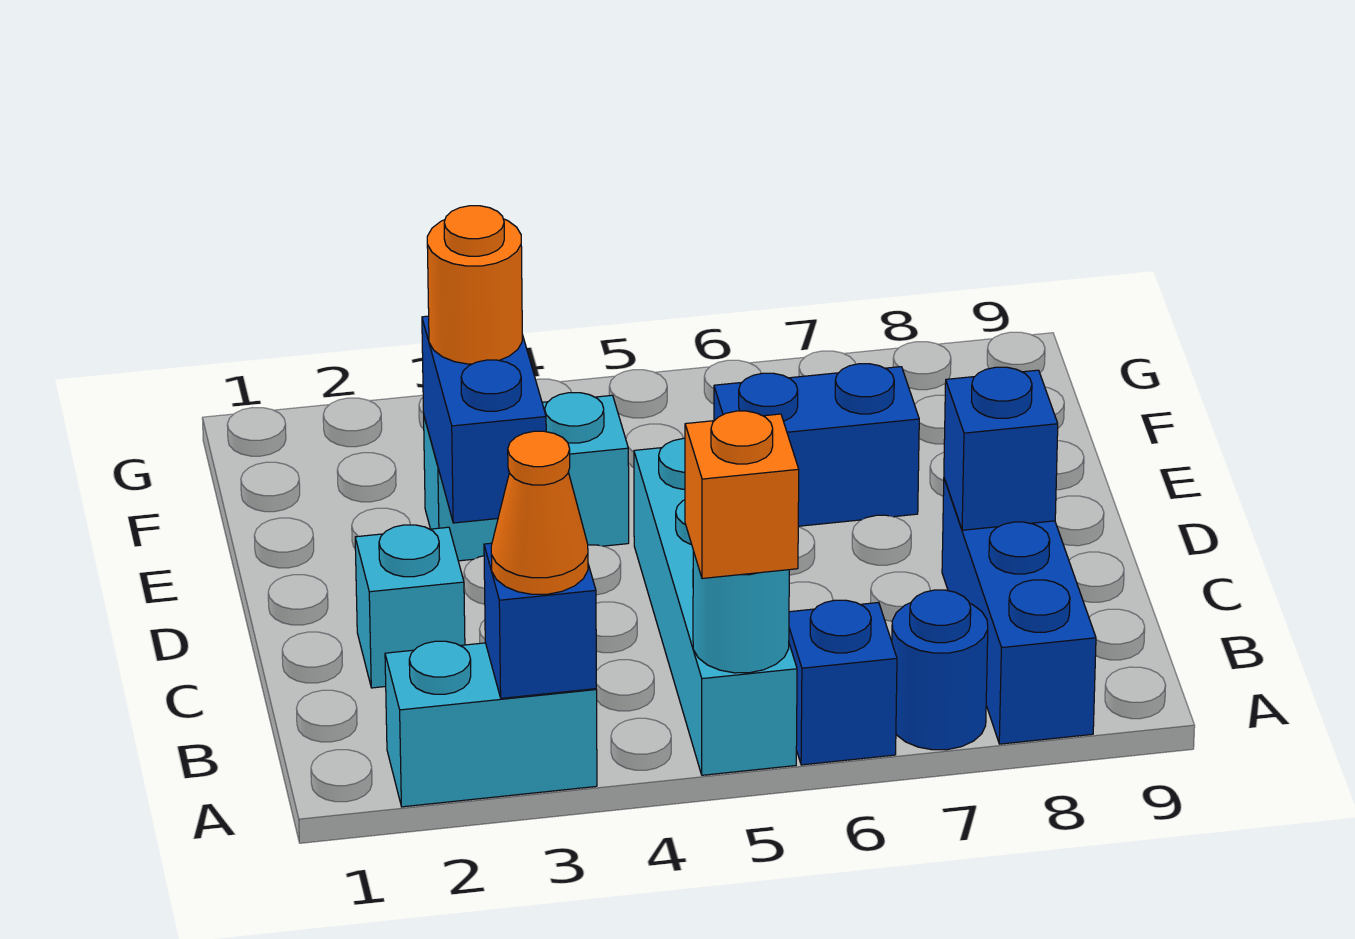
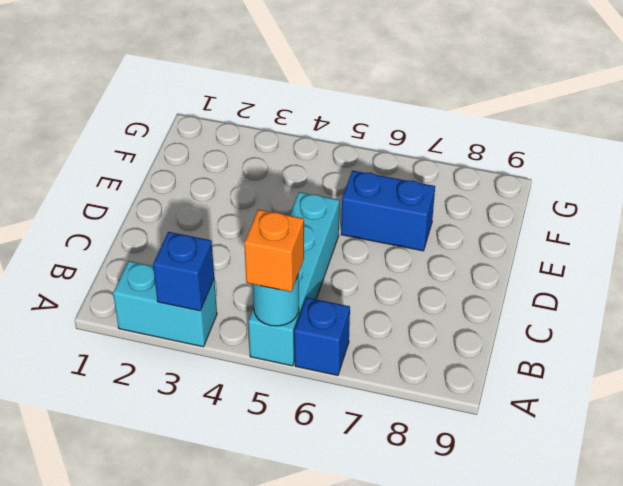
none -> blue round brick A7 level 1
none -> blue brick A8:C8 level 1
none -> cyan brick C2 level 1

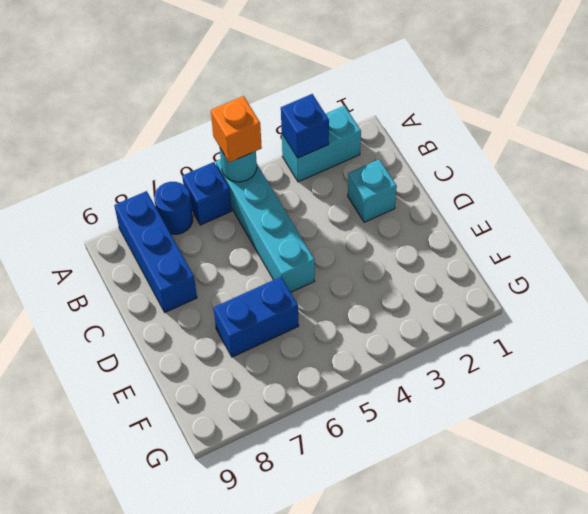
none -> cyan brick E3:E4 level 1
none -> blue brick C8 level 2
none -> blue brick D3:E3 level 2

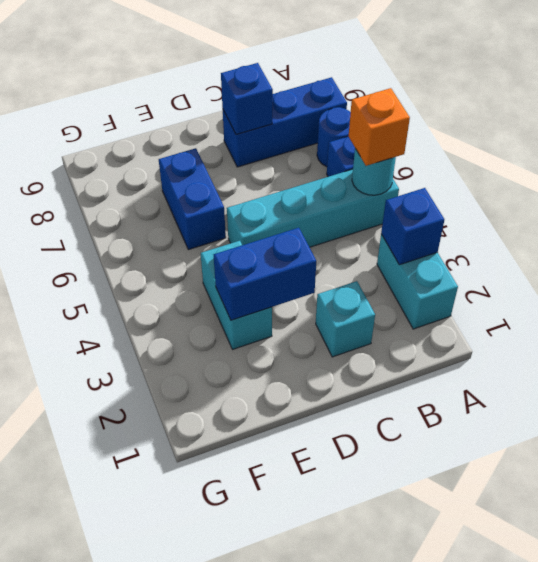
none -> orange cone A3 level 3
none -> orange round brick E3 level 3

